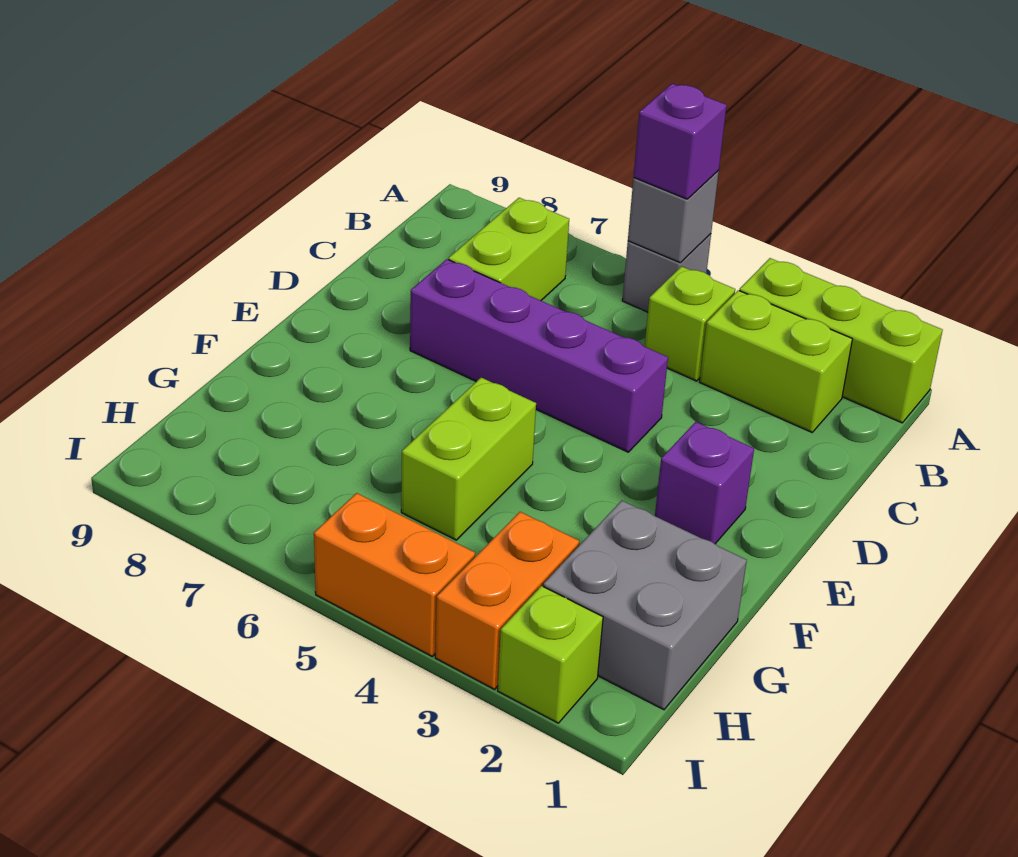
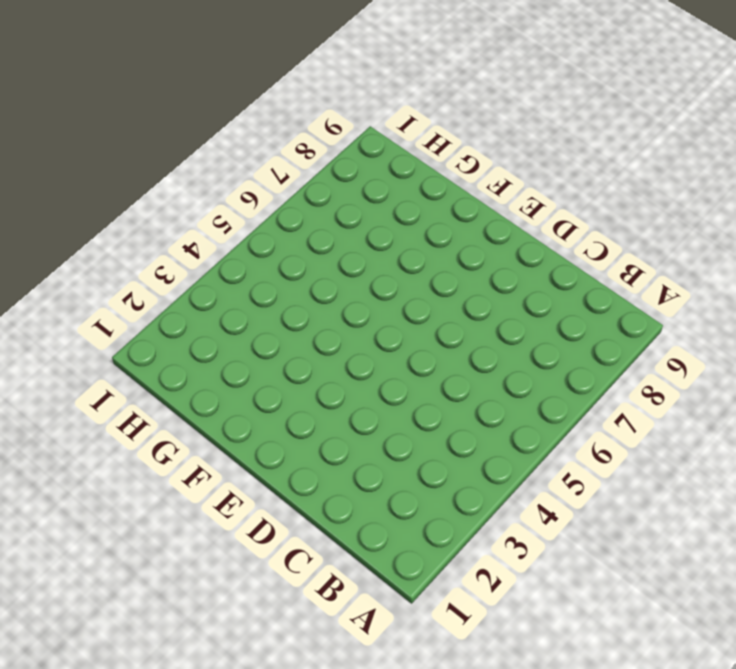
none -> lime brick A1:A3 level 1
none -> grey brick A5 level 1
none -> lime brick B2:B3 level 1

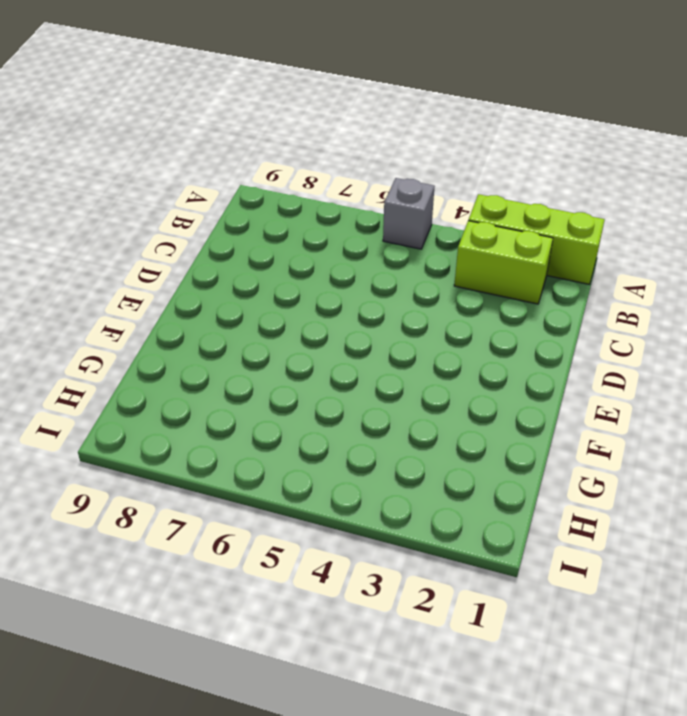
none -> lime brick B4 level 1
none -> lime brick B7:C7 level 1
none -> purple brick D4:D7 level 1

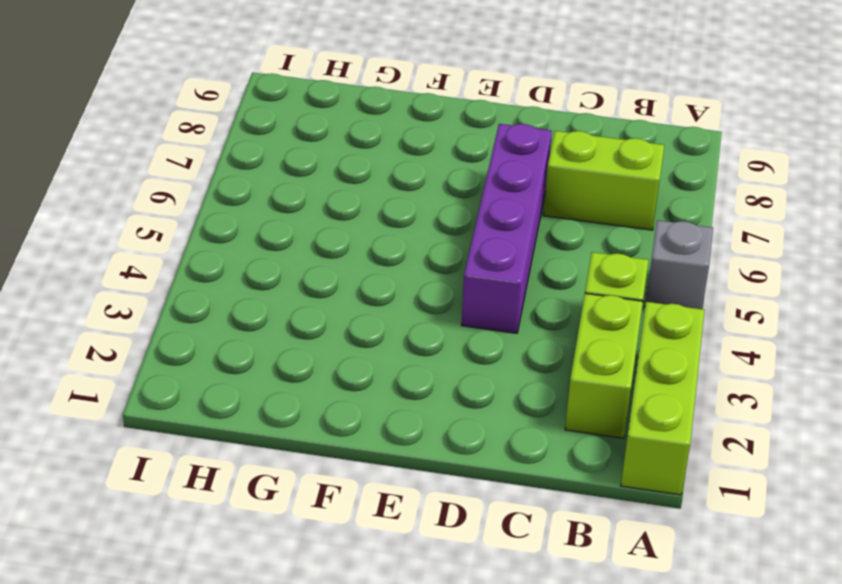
none -> purple brick E2 level 1
none -> lime brick F5:G5 level 1
none -> grey brick G1:H2 level 1

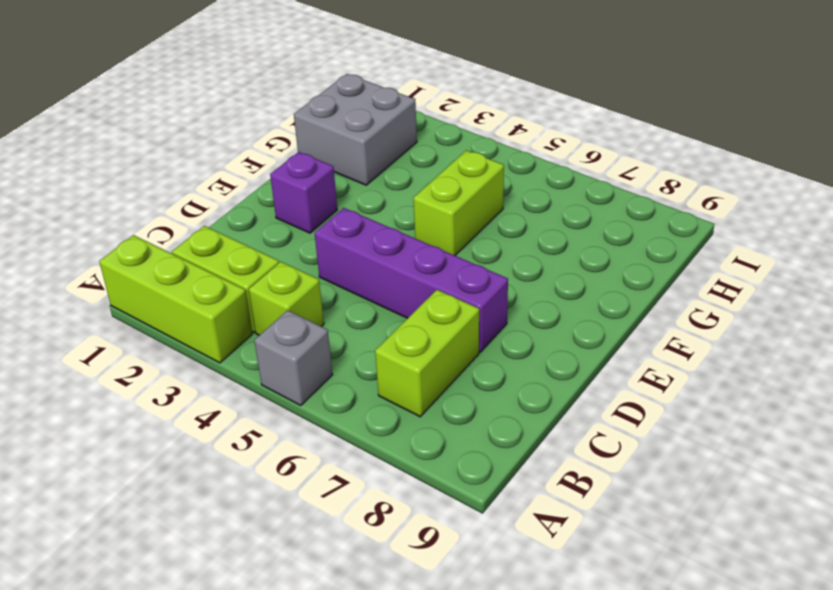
none -> orange brick H3:I3 level 1
none -> lime brick I2 level 1
none -> orange brick I4:I5 level 1

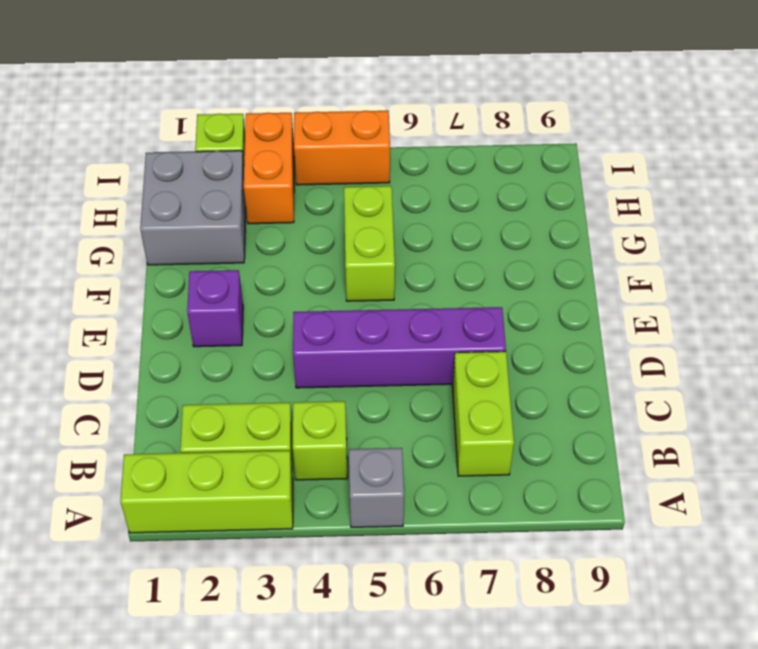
none -> grey brick A5 level 2
none -> purple brick A5 level 3

